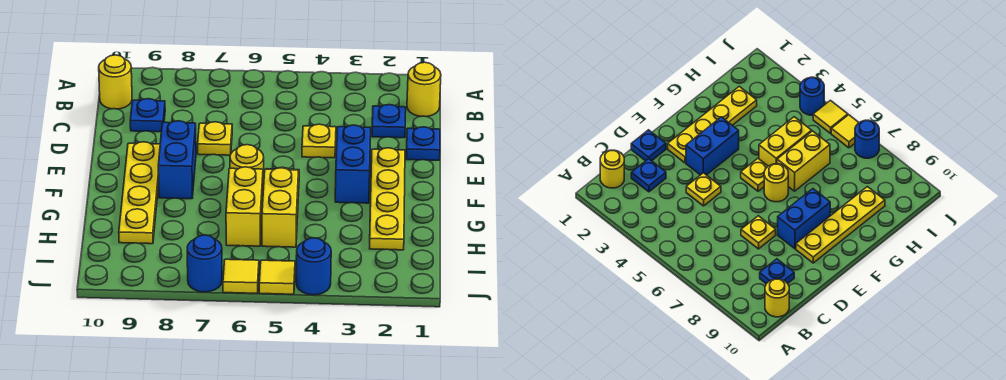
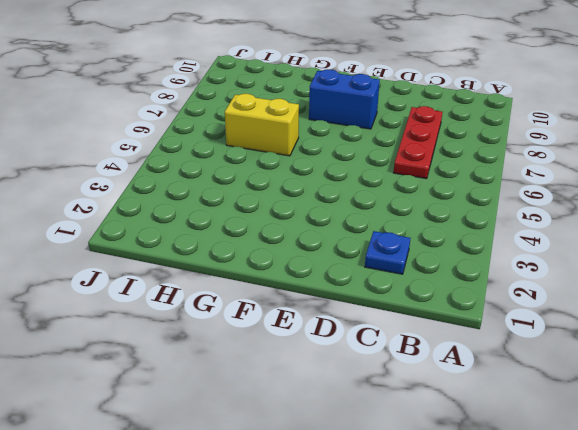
red plate C6:C8 level 1 -> none
none -> yellow round brick B1 level 1
none -> yellow round brick B10 level 1
none -> blue plate C9 level 1

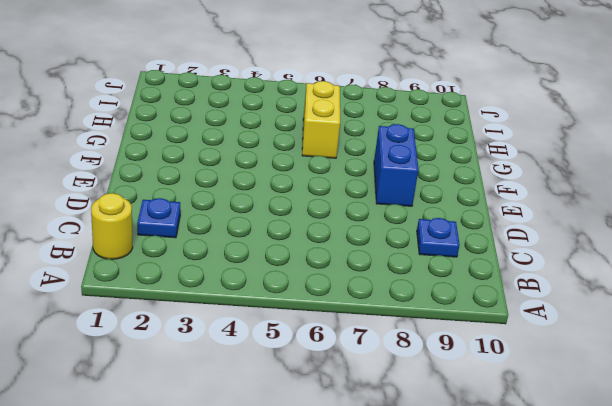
none -> yellow round brick B10 level 1
none -> blue plate D1 level 1
none -> yellow plate D4 level 1

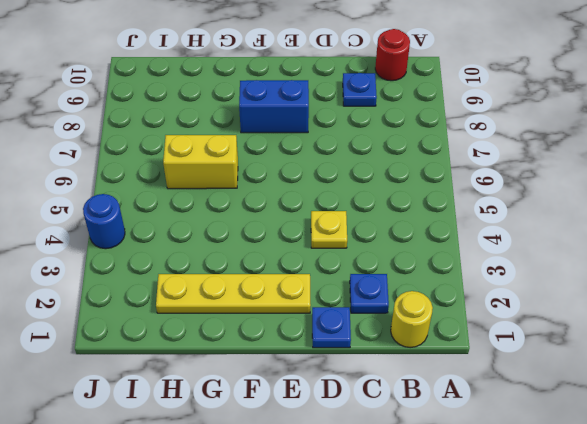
red round brick B10 level 1 -> yellow round brick B10 level 1
none -> yellow plate D7 level 1
none -> blue brick E3:F3 level 1
none -> yellow plate E9:H9 level 1

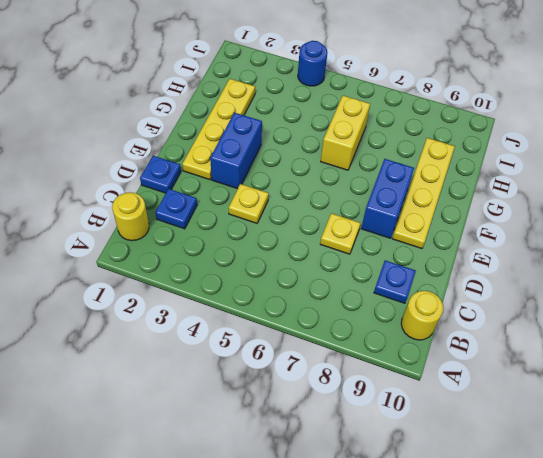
none -> yellow plate F5 level 1
none -> yellow round brick F6 level 1
none -> yellow brick G5:H5 level 1

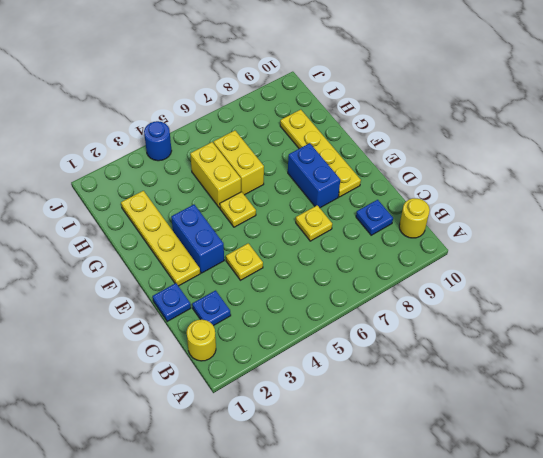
none -> yellow round brick F6 level 1
none -> yellow tile J5 level 1
none -> yellow tile J6 level 1

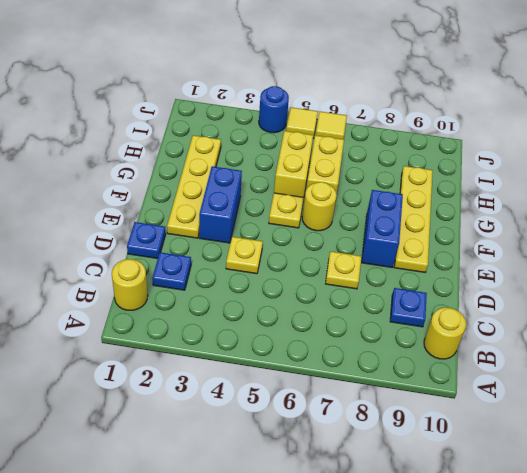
none -> blue round brick J7 level 1

